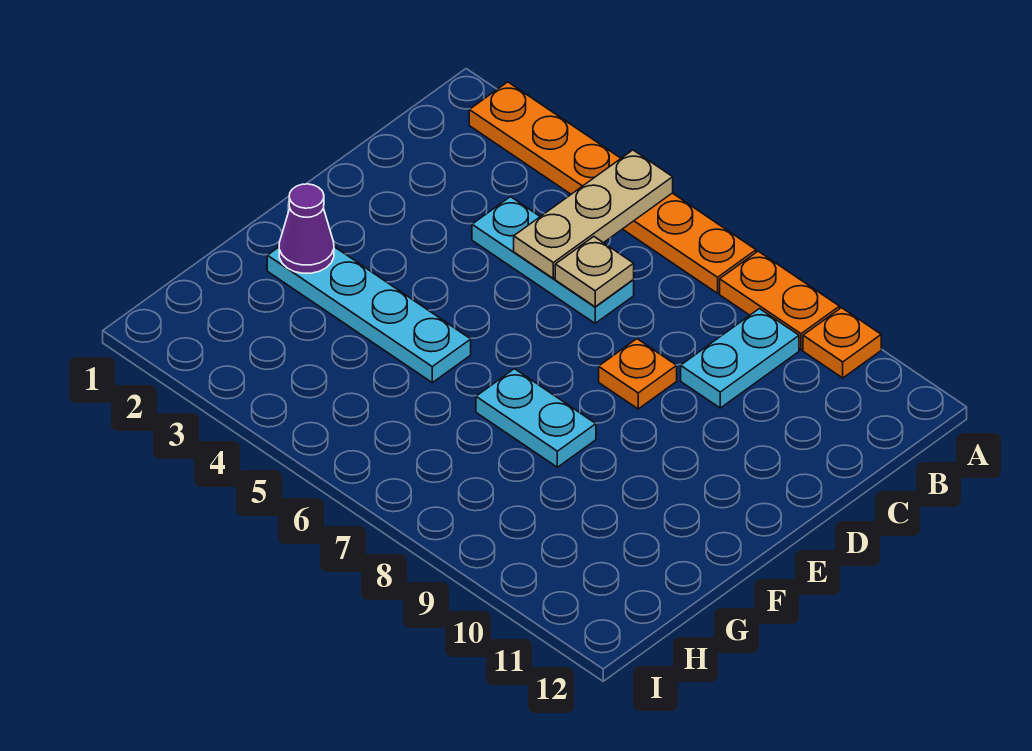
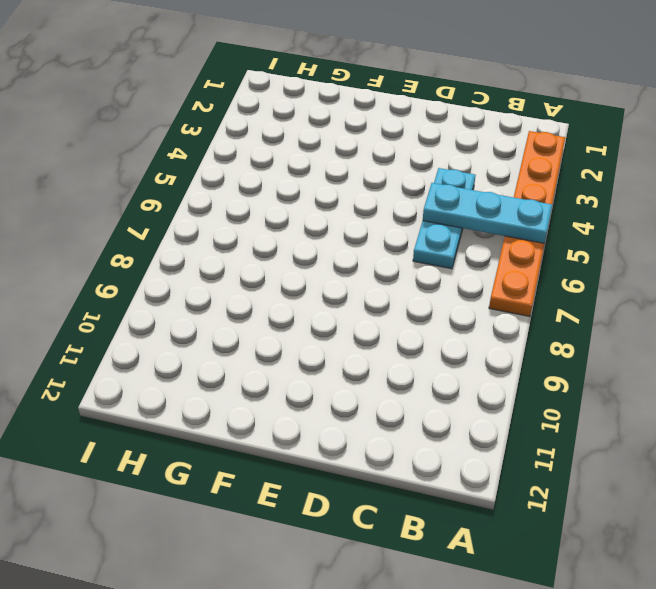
cyan plate A5:C5 level 2 -> tan plate A5:C5 level 2
none -> orange plate A8:A9 level 1
none -> orange plate A10 level 1

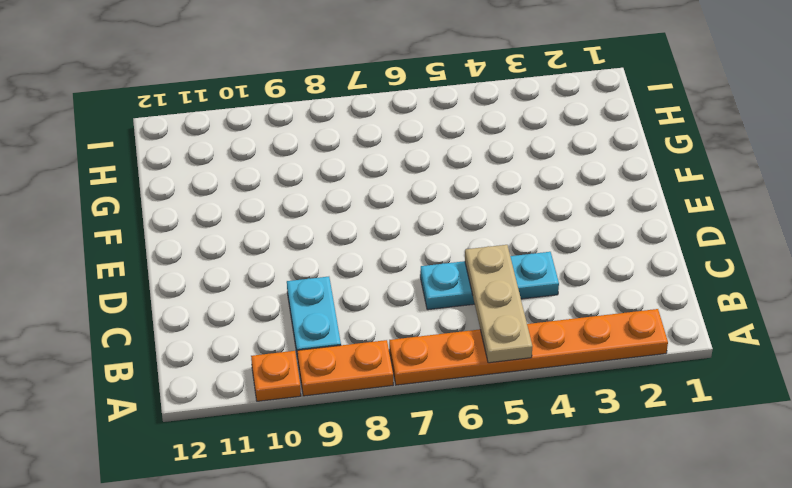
none -> orange plate D8 level 1
none -> cyan plate F2:F5 level 1

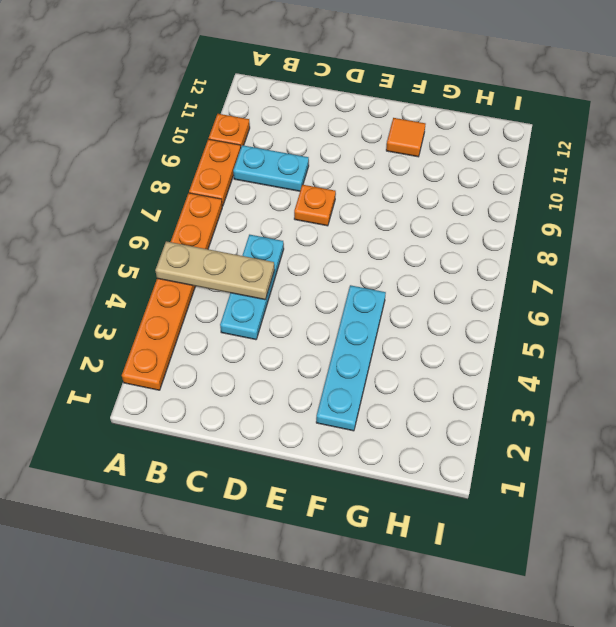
orange tile F11 level 1 -> none
none -> cyan plate F7:F8 level 1
none -> tan plate C6 level 2

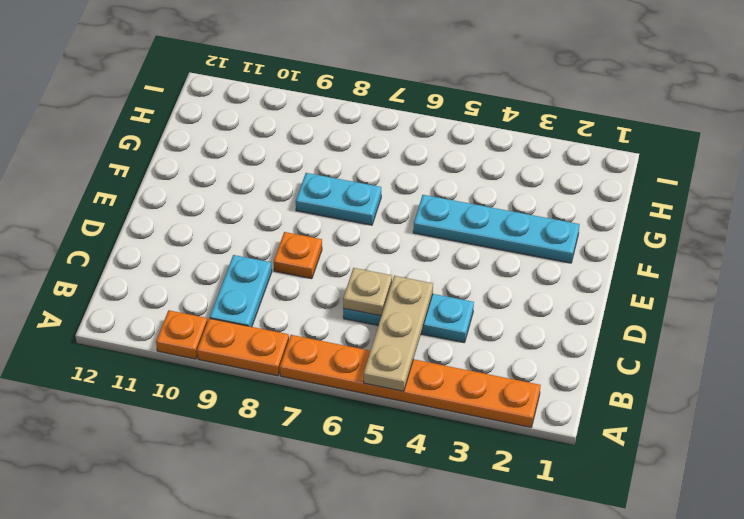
none -> purple cone F2 level 2

